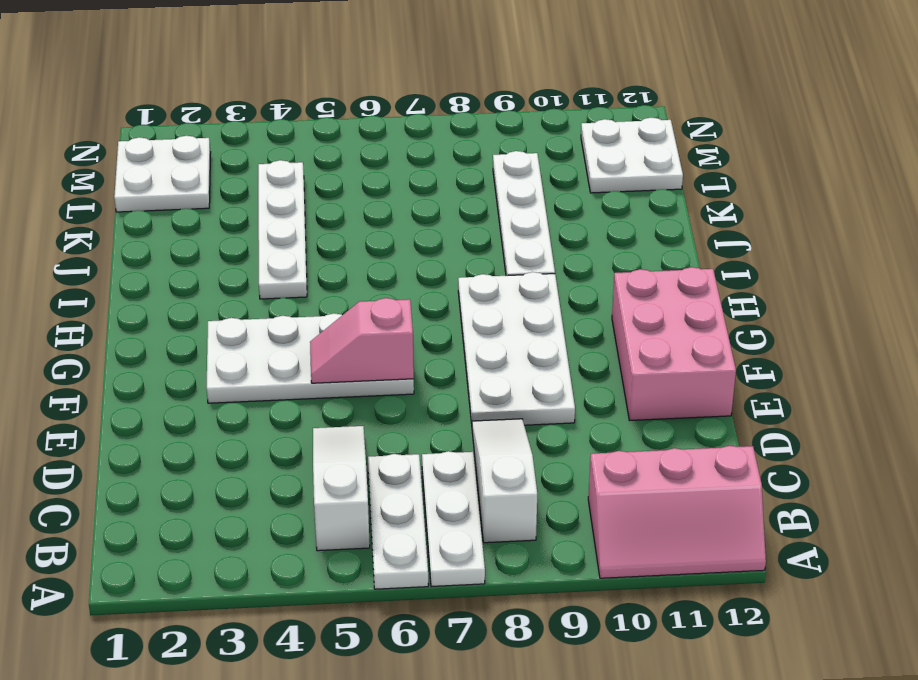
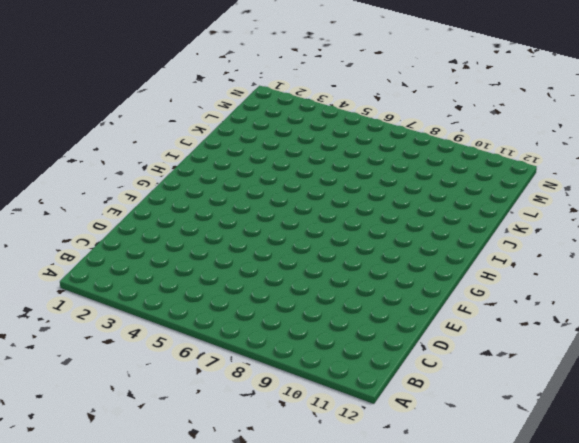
none -> white plate A6:C6 level 1
none -> white plate A7:C7 level 1
none -> pink slope A10:B12 level 1 top B

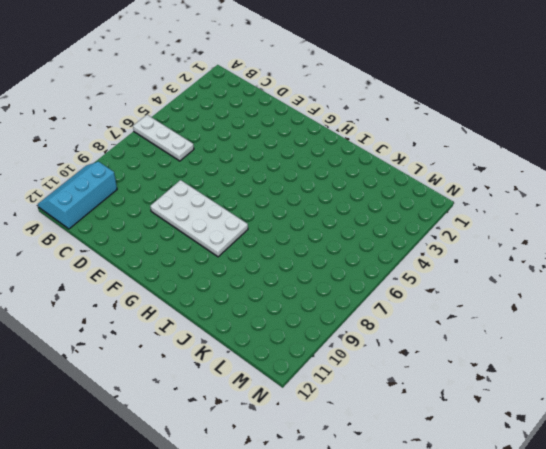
cyan slope A10:B12 level 1 top B -> pink slope A10:B12 level 1 top B
none -> white plate A7:C7 level 1
none -> white slope B5:D5 level 1 top B
none -> white slope B8:D8 level 1 top B

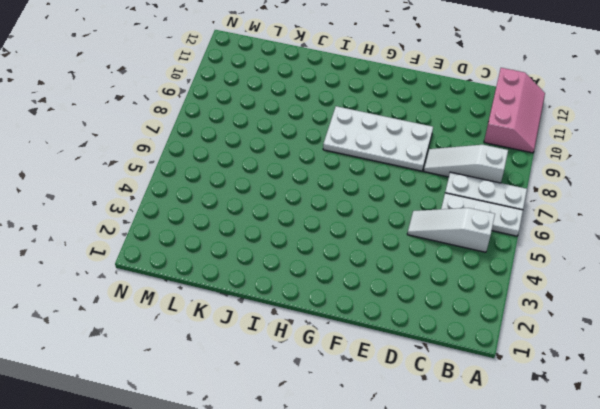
none -> pink brick E11:G12 level 1
none -> white plate F3:G6 level 1
none -> white plate I4:L4 level 1

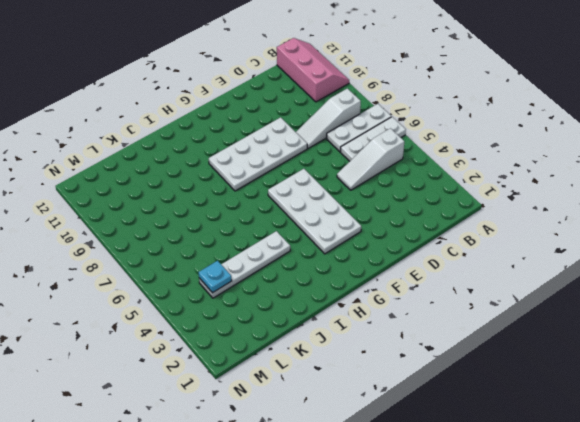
cyan plate L4 level 2 -> none
none -> pink brick E11:G12 level 1
none -> white plate I9:L9 level 1
none -> white plate L1:M2 level 1

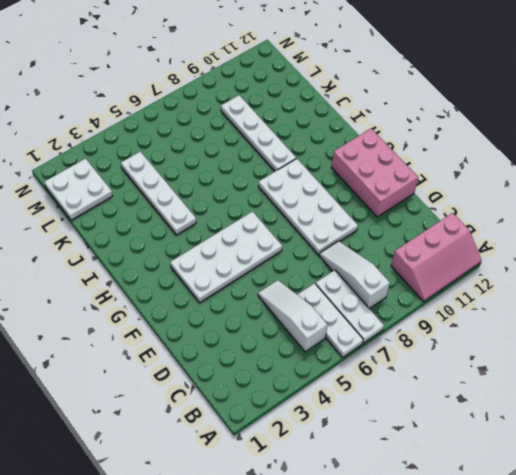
none -> white plate L11:M12 level 1
none -> pink slope F5:F6 level 2 top 6

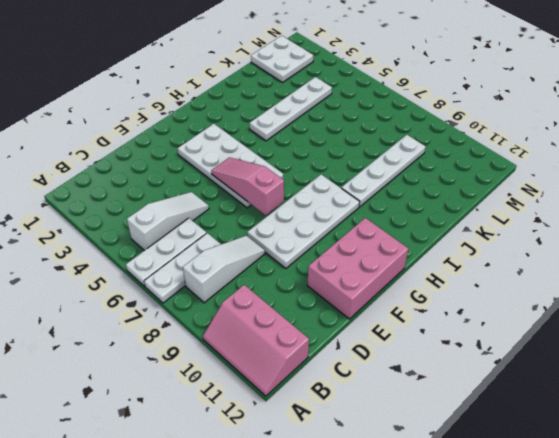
pink slope F5:F7 level 2 top 7 -> pink slope F5:F6 level 2 top 6
none -> white plate L11:M12 level 1

